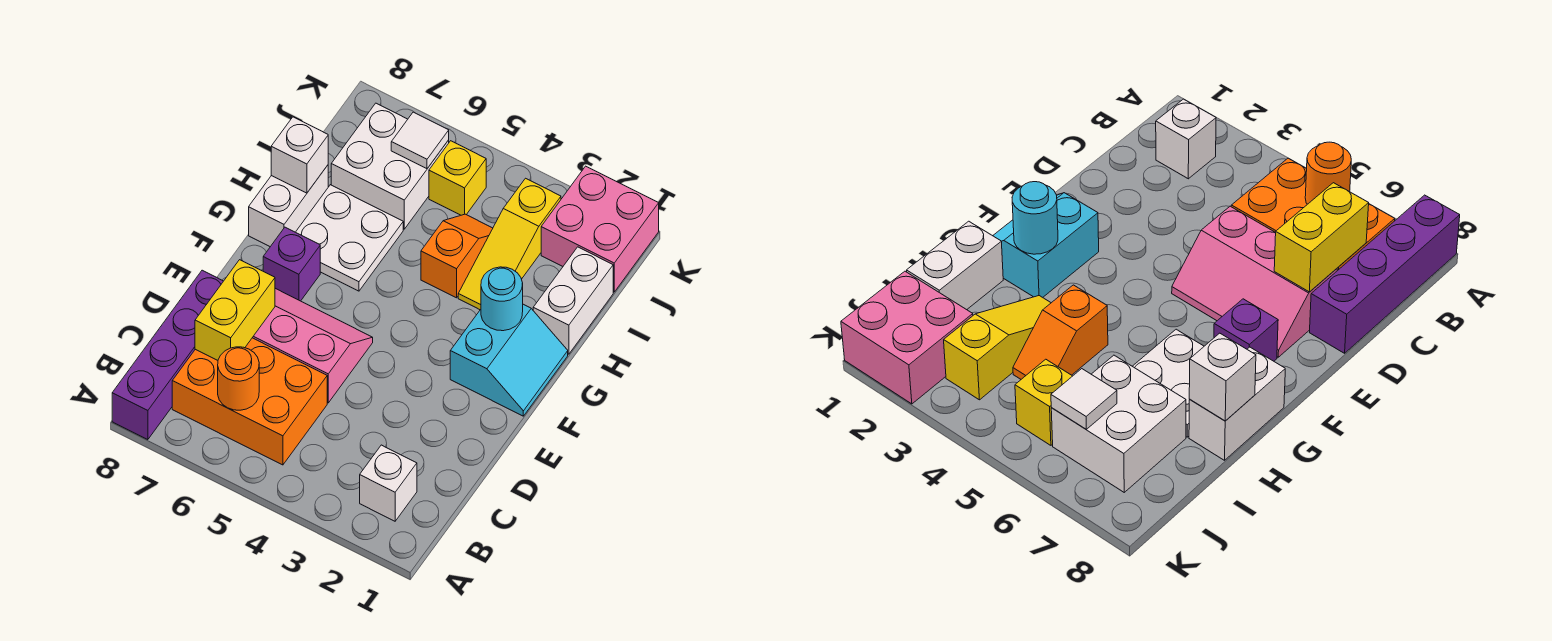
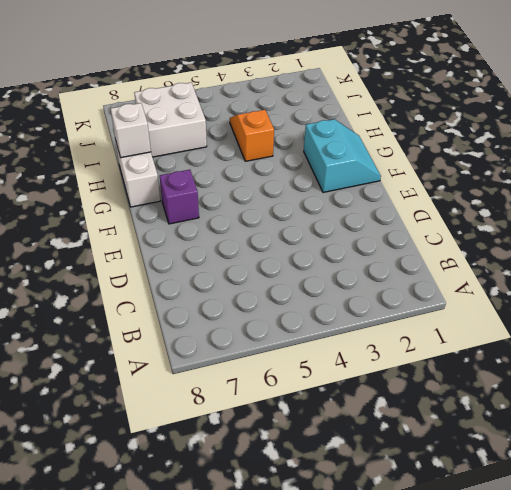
none -> purple brick A8:D8 level 1
none -> white brick B2 level 1
none -> orange brick B5:C7 level 1

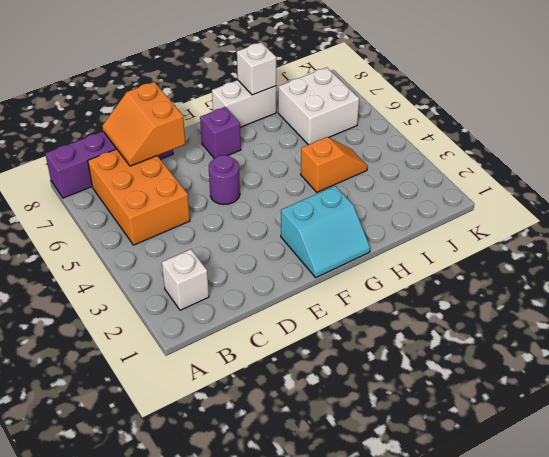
orange slope C7:D8 level 2 top D -> yellow brick C7:D7 level 2
purple round brick E5 level 1 -> pink slope D5:E7 level 1 top D
none -> white plate G6:H7 level 1
none -> white brick H1:I1 level 1
none -> yellow slope H3:J3 level 1 top J

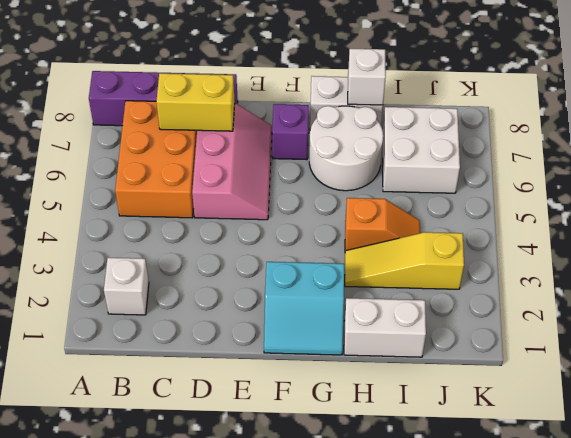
white round brick G6:H7 level 1 -> white plate G6:H7 level 1
none -> pink brick J1:K2 level 1
none -> yellow brick J5 level 1
none -> orange round brick B6 level 2

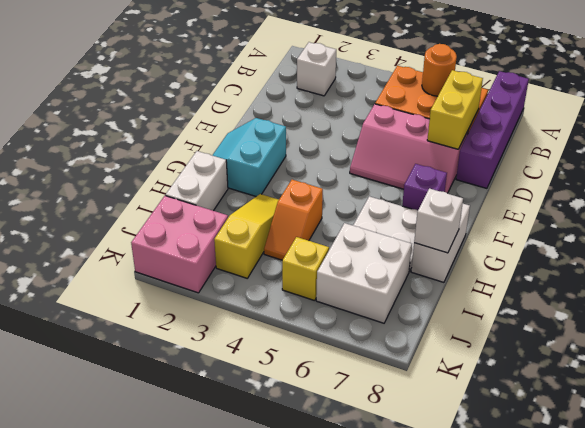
none -> cyan round brick G2 level 2
none -> white tile J6 level 2

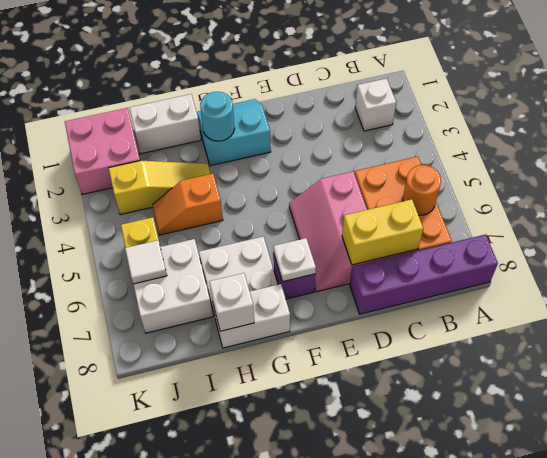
white plate F7 level 2 -> none

